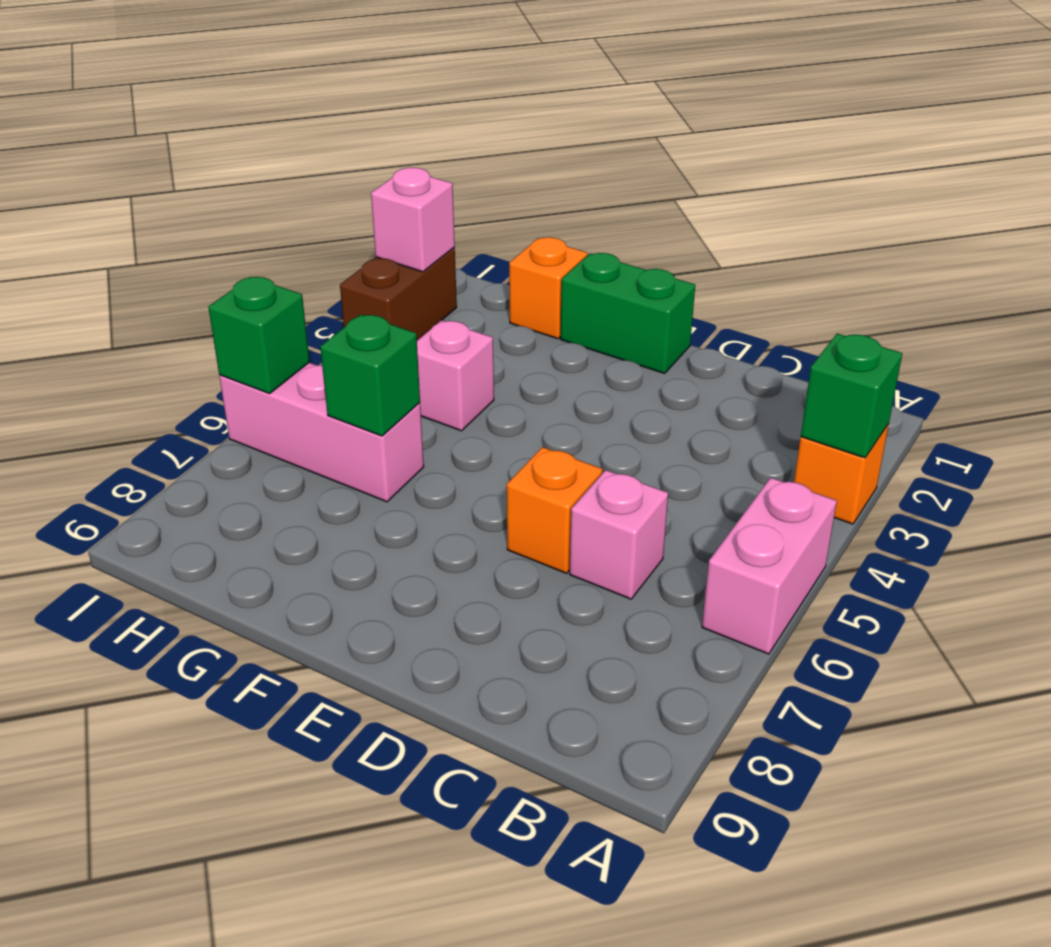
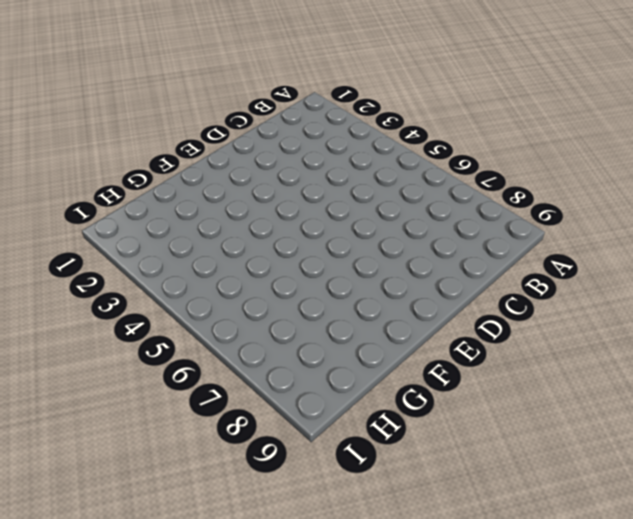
none -> orange brick A3 level 1
none -> pink brick A5:A6 level 1
none -> pink brick C6 level 1

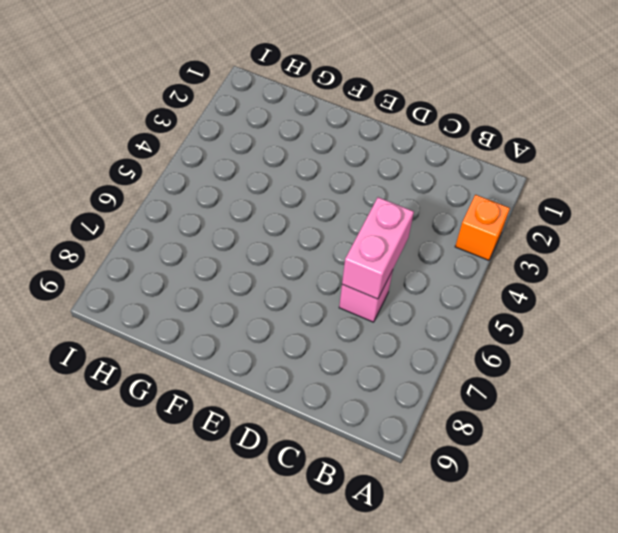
pink brick C5:C6 level 2 -> pink brick A5:A6 level 1
none -> orange brick D6 level 1
none -> green brick E1:F1 level 1
none -> orange brick G1 level 1

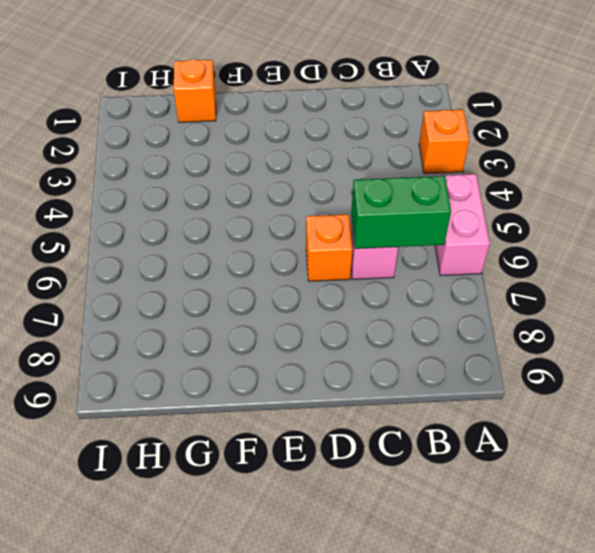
green brick B6:C6 level 2 -> green brick E1:F1 level 1
none -> pink brick G4 level 1
none -> pink brick G6:I6 level 1
none -> brown brick I2:I3 level 1

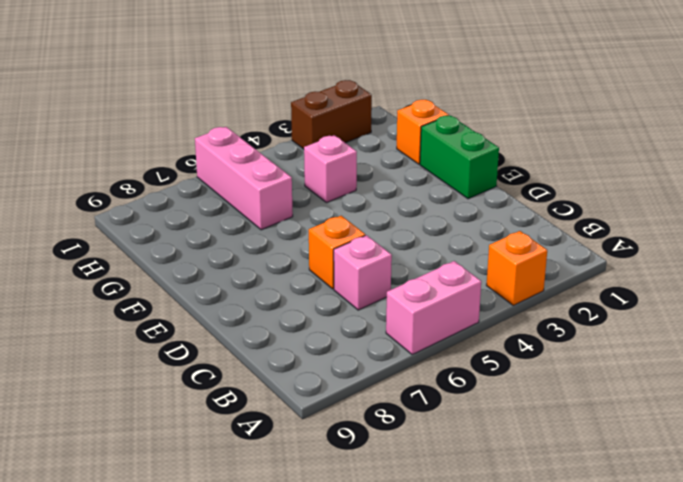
none -> green brick A3 level 2
none -> green brick G6 level 2
none -> pink brick I2 level 2

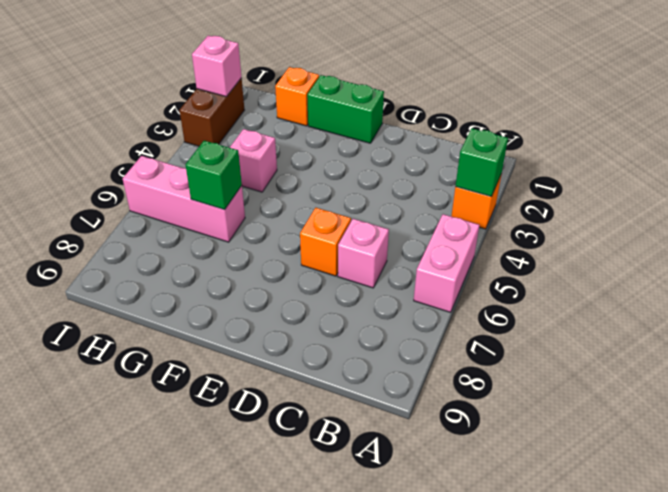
none -> green brick I6 level 2

